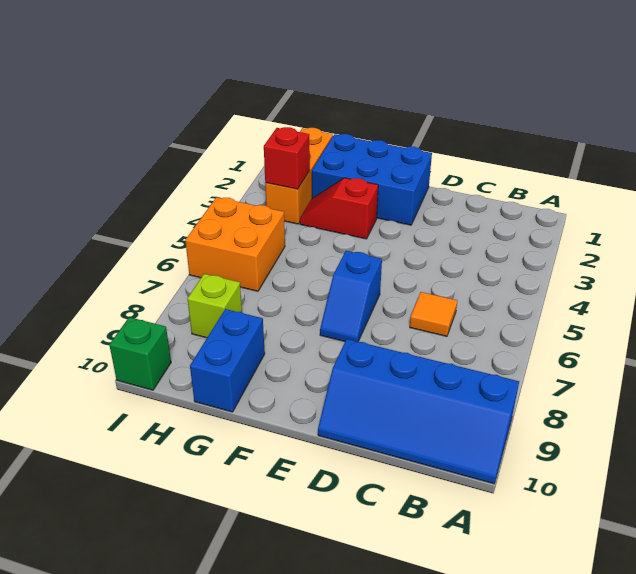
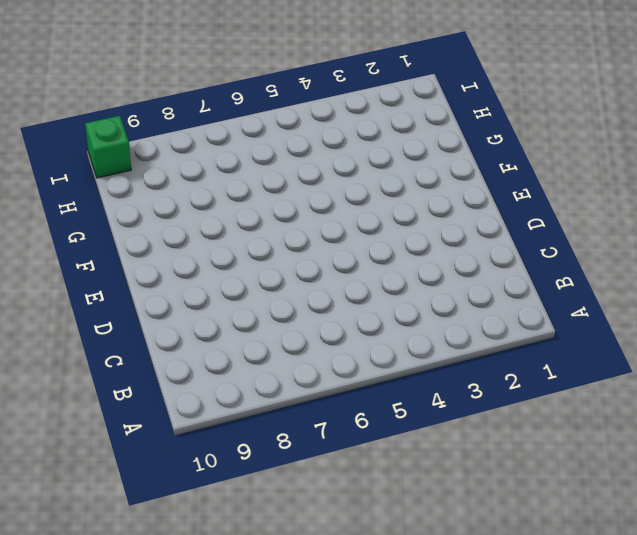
none -> blue slope A9:D10 level 1 top 9
none -> orange tile C6 level 1

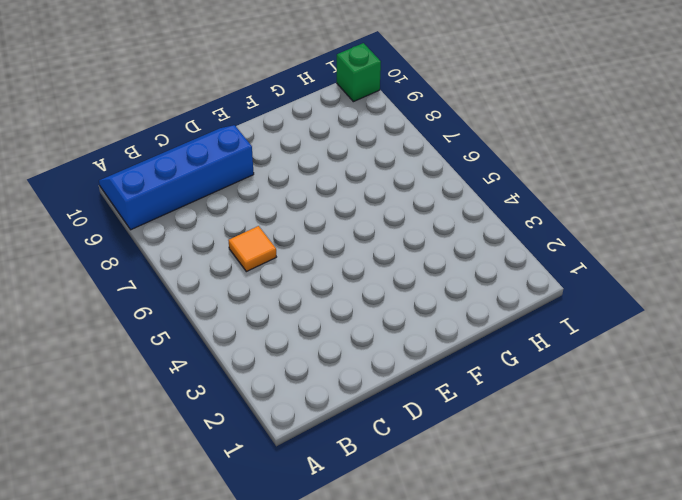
none -> blue brick E1:G2 level 1
none -> blue slope E6:E7 level 1 top 6

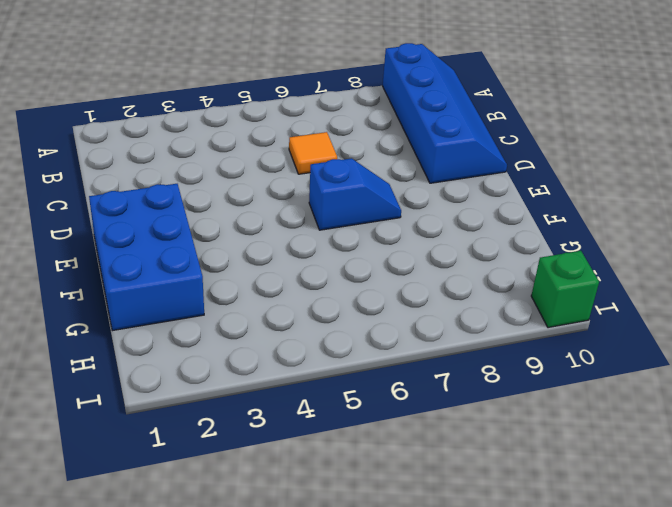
none -> red slope F3:G3 level 1 top F
none -> blue brick G9:G10 level 1

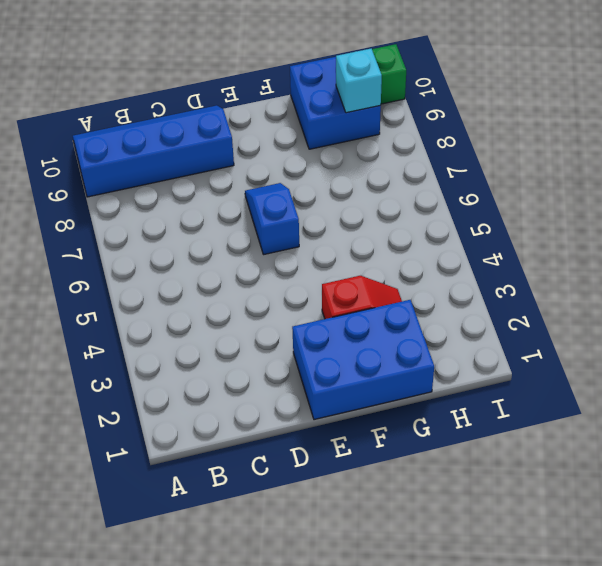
blue brick G9:H10 level 1 -> blue brick G9:G10 level 1
cyan brick H9 level 2 -> none
none -> orange tile C6 level 1
none -> orange brick H1:H3 level 1

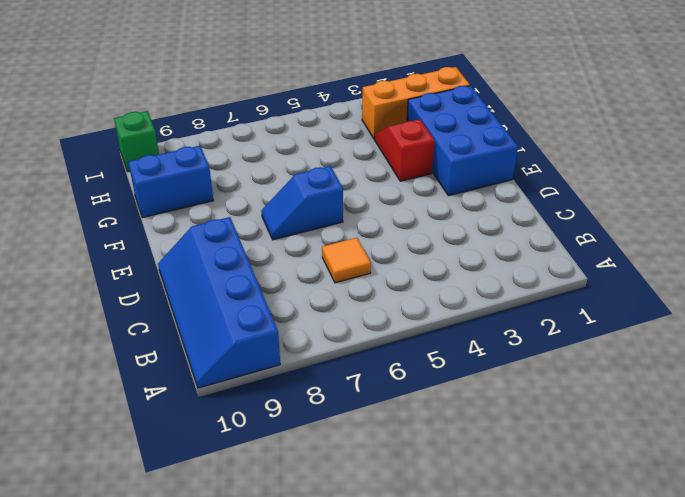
none -> orange brick H5:I6 level 1
none -> lime brick H8 level 1

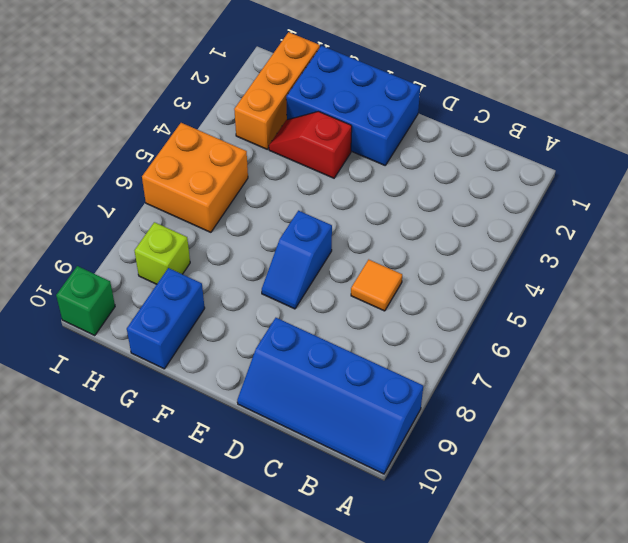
none -> red brick H3 level 2

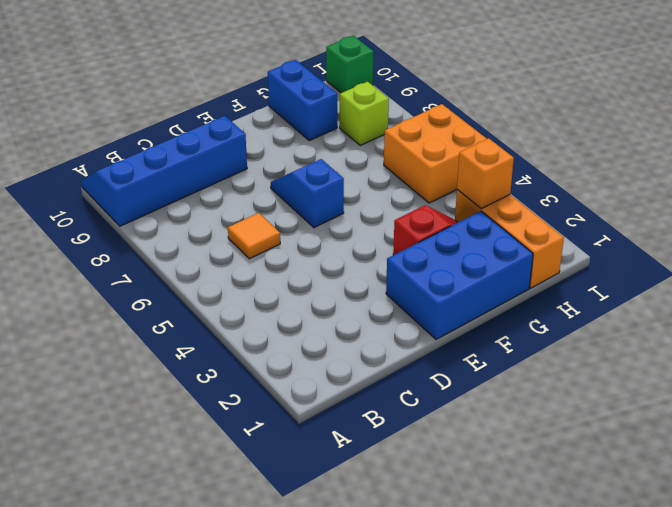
orange brick H3 level 2 -> red brick H3 level 2

